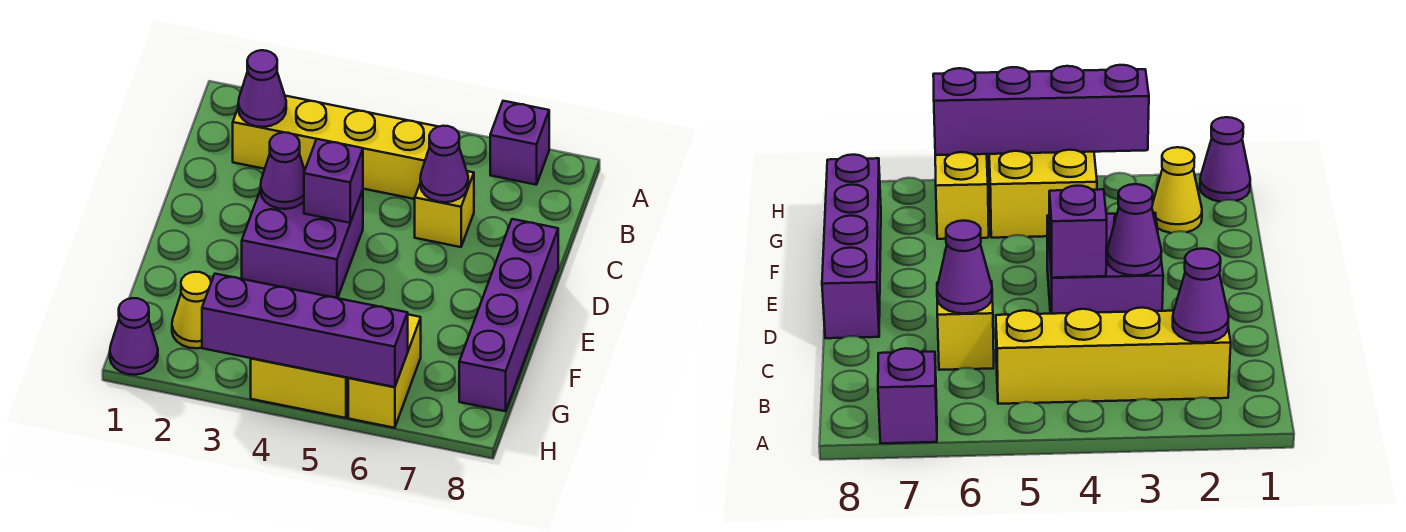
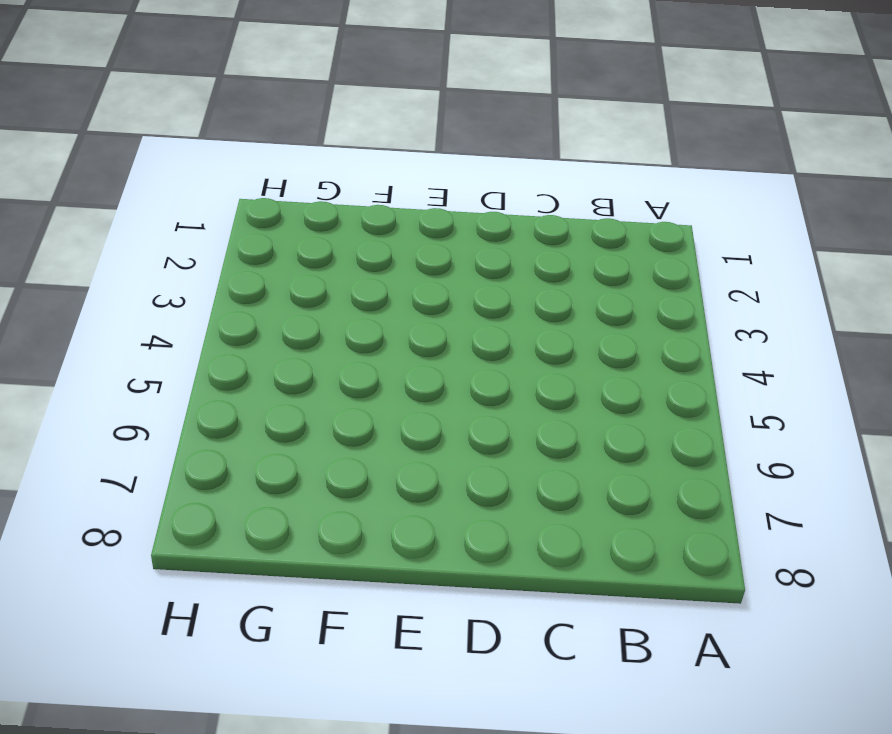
none -> purple brick A7 level 1
none -> yellow brick B2:B5 level 1
none -> yellow brick C6 level 1

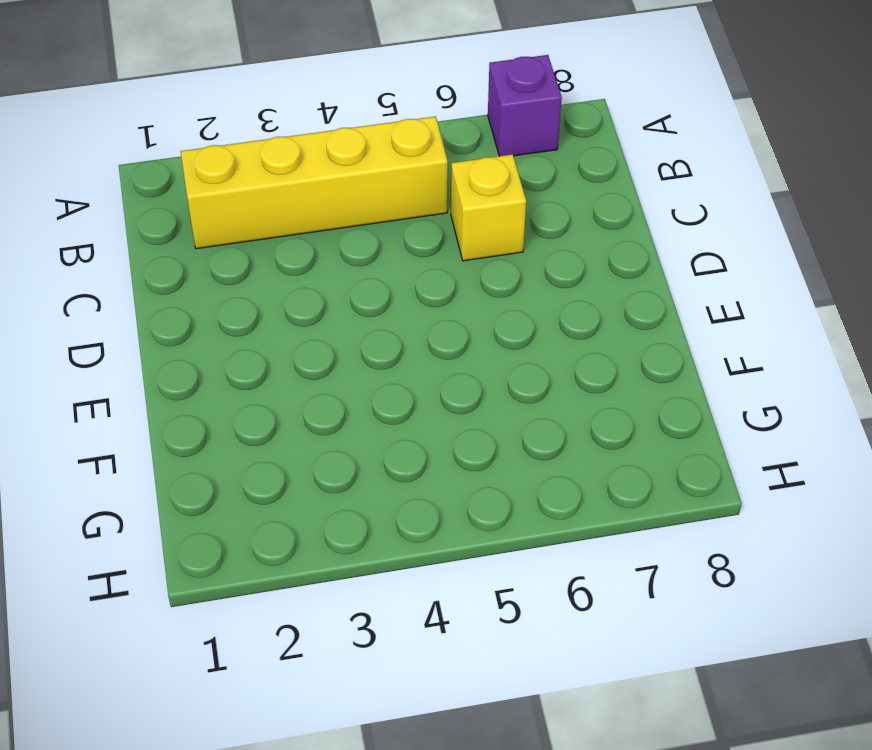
none -> purple brick D3:E4 level 1
none -> purple brick D8:G8 level 1
none -> yellow cone G2 level 1

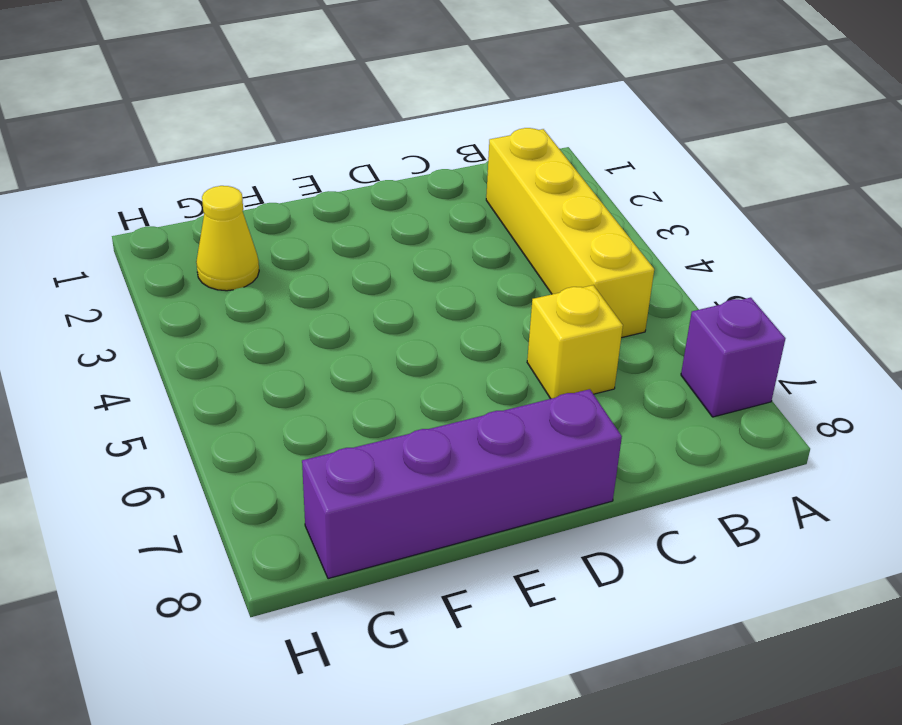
none -> purple brick D3:E4 level 1
none -> yellow brick G4:H5 level 1
none -> yellow brick G6:H6 level 1

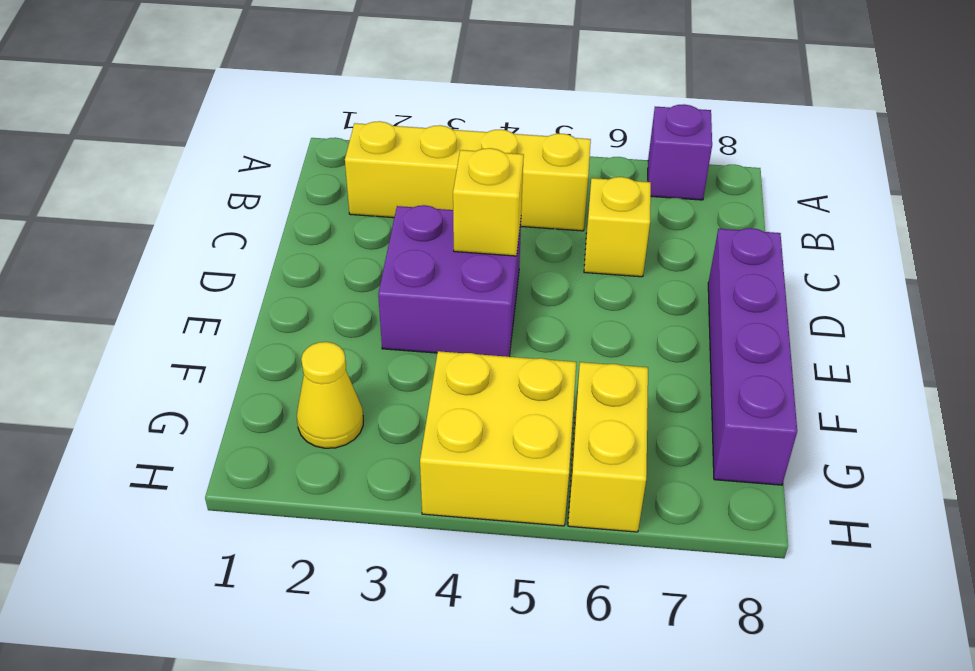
yellow brick D4 level 2 -> purple brick D4 level 2
none -> purple cone H1 level 1
none -> purple cone B2 level 2
none -> purple cone C6 level 2

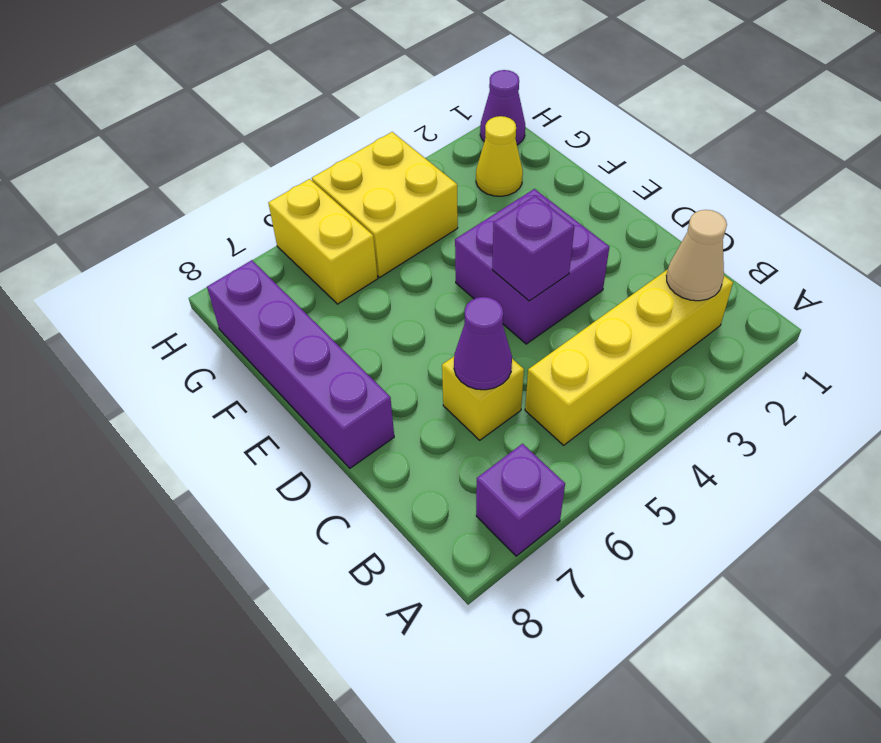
tan cone B2 level 2 -> purple cone B2 level 2
none -> purple cone D3 level 2
none -> purple brick H3:H6 level 2

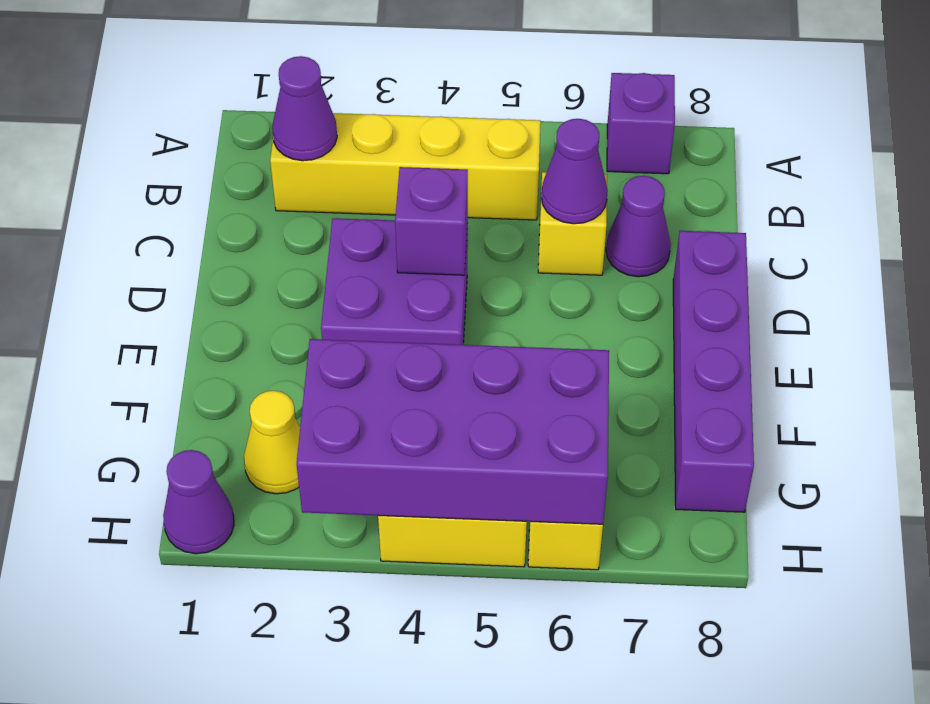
purple cone C7 level 1 -> purple cone D3 level 2
purple brick G3:H6 level 2 -> purple brick H3:H6 level 2

